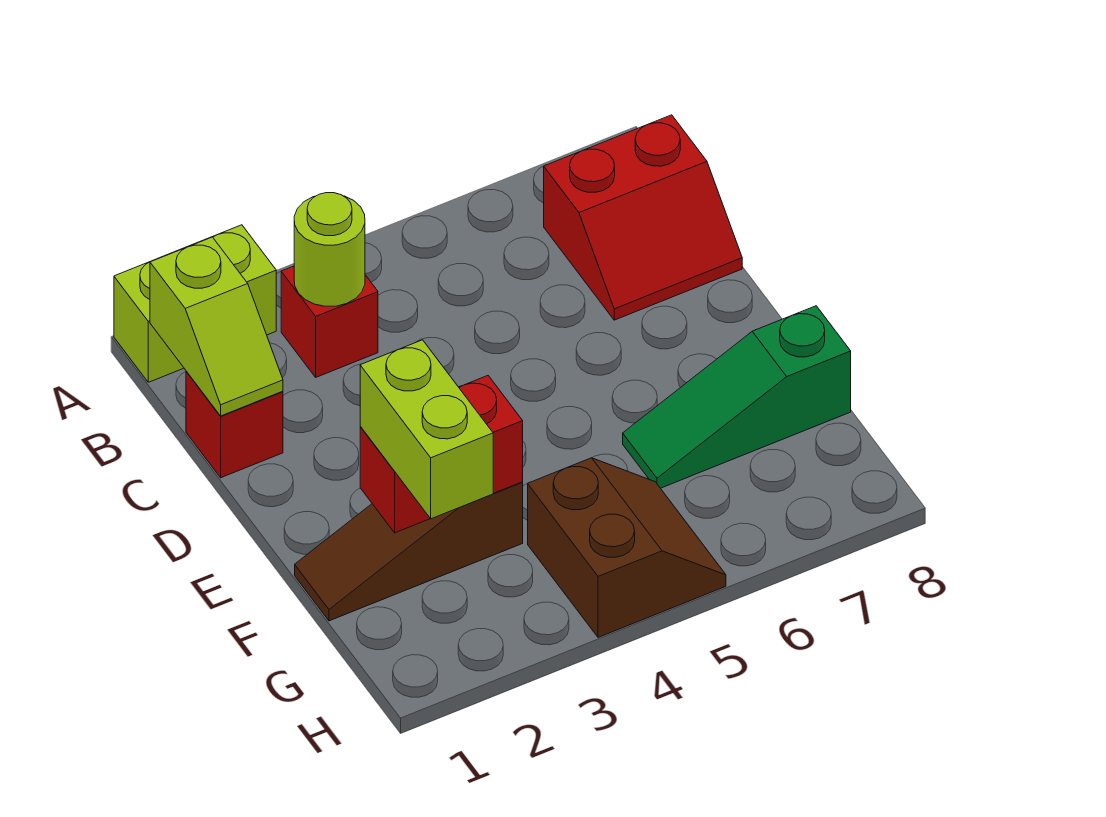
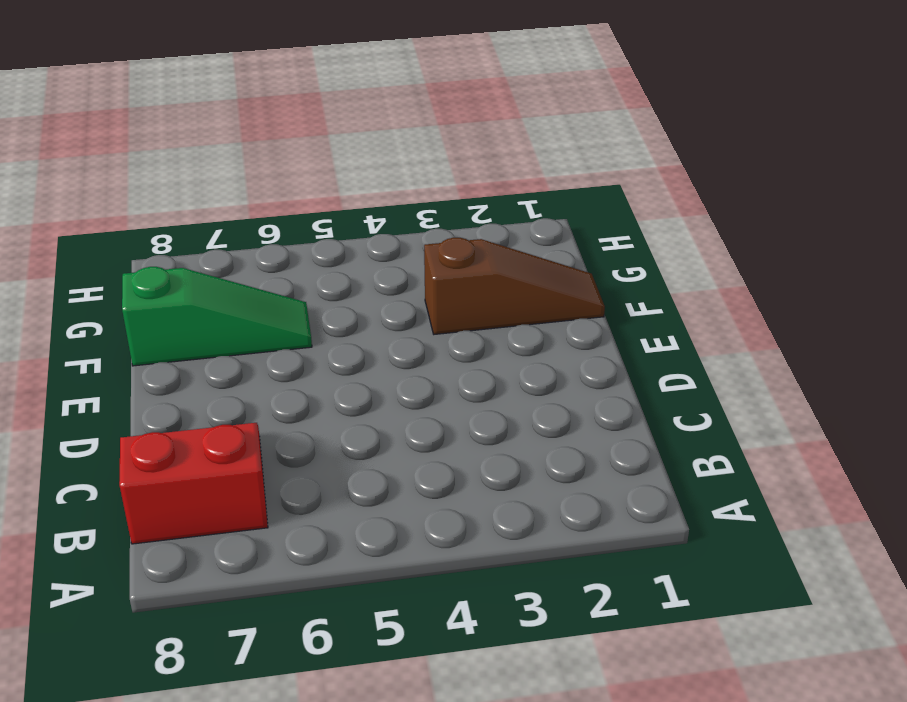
none -> lime brick A1:A2 level 1
none -> red brick B3 level 1

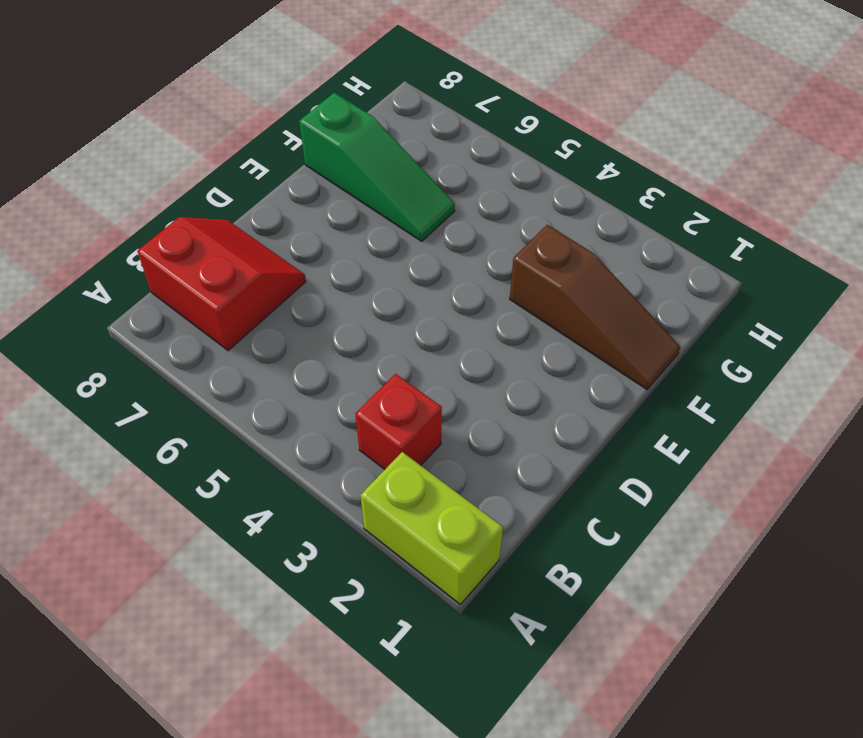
none -> red brick C1 level 1
none -> brown slope G4:H5 level 1 top 4

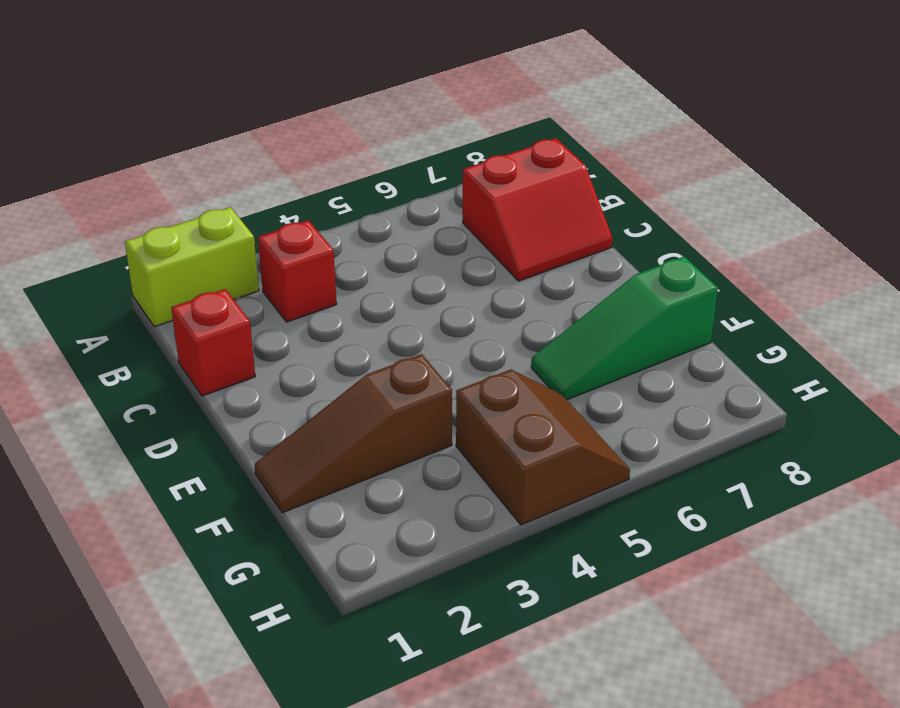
none -> lime slope B1:C1 level 2 top B
none -> lime round brick B3 level 2

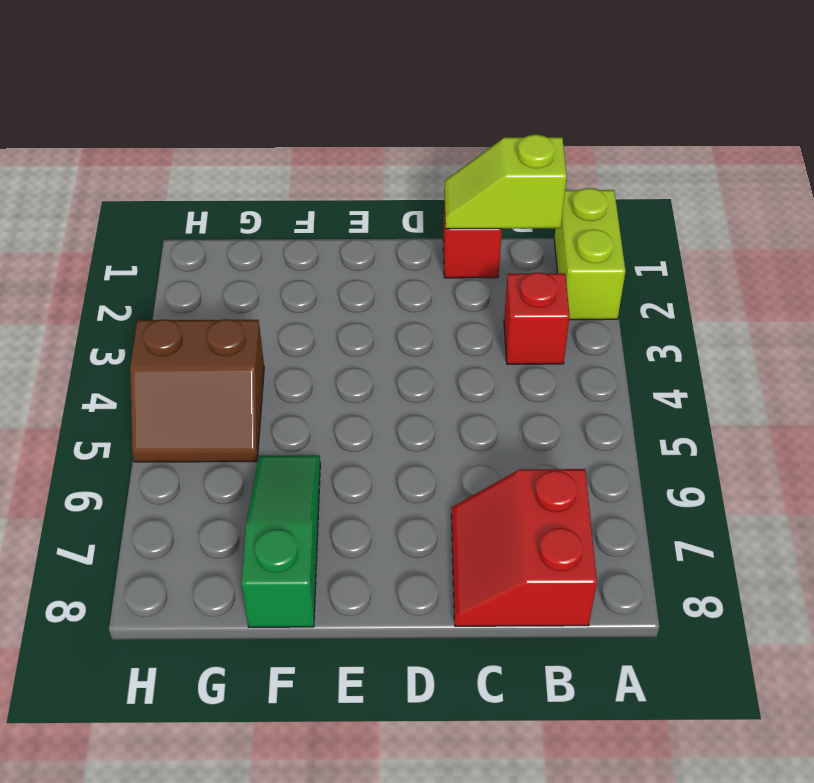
none -> brown slope F1:F3 level 1 top 3
none -> lime round brick B3 level 2

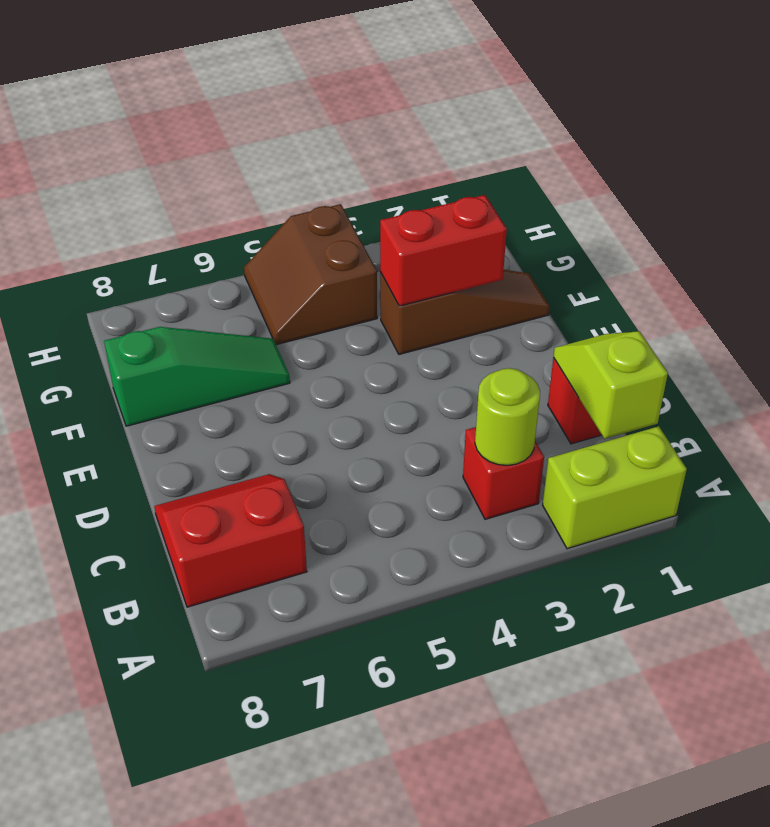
none -> lime brick F2:G2 level 3

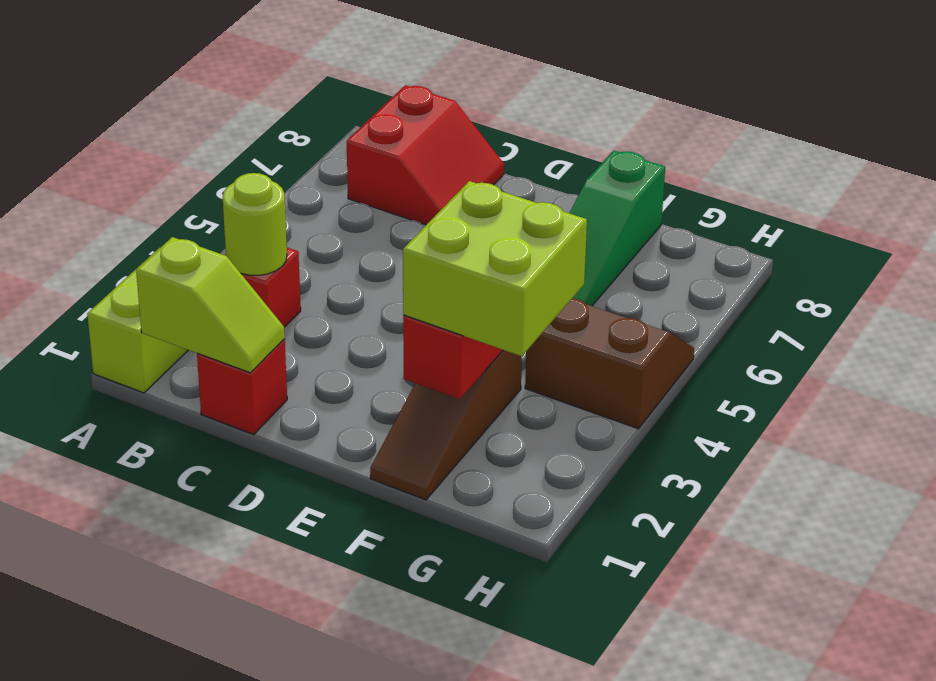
lime brick F2:G3 level 3 -> lime brick F2:G2 level 3

